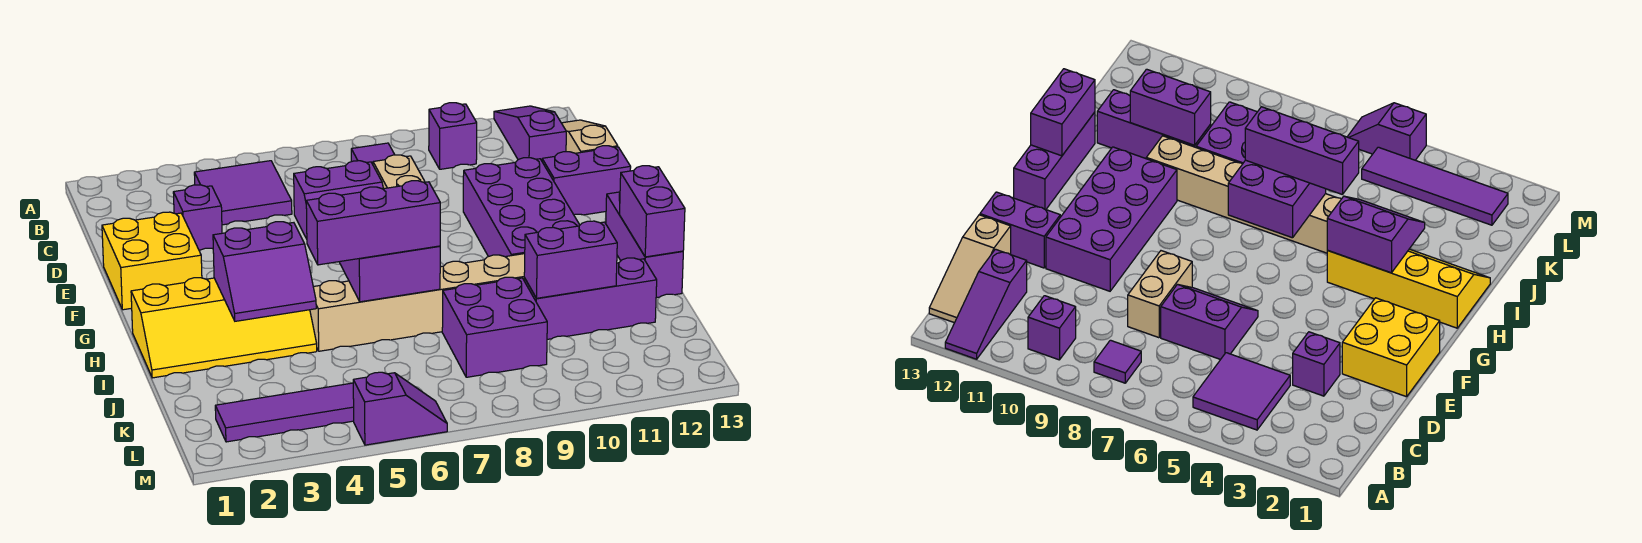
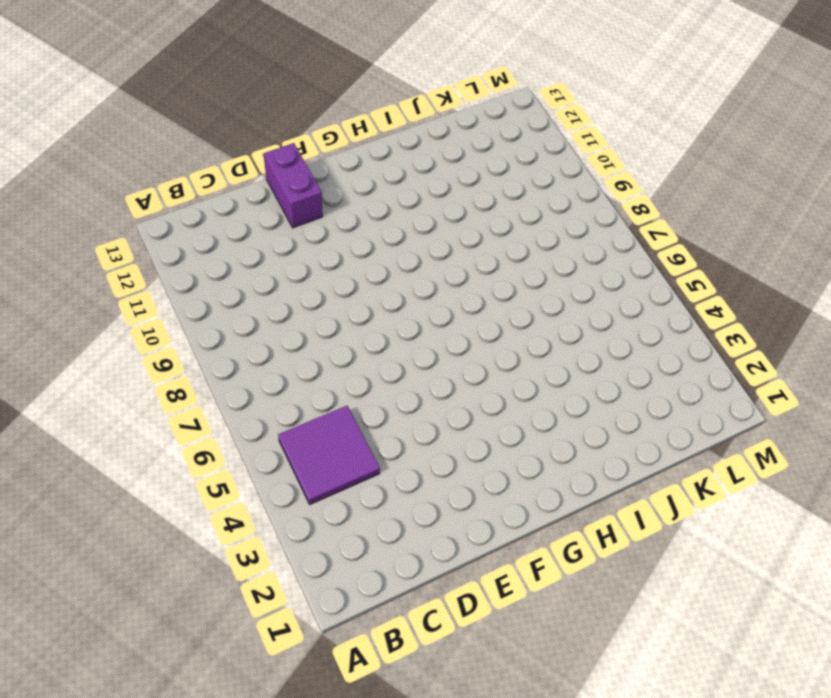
none -> purple slope A12:C12 level 1 top C
none -> purple tile B8 level 1
none -> purple brick B10 level 1

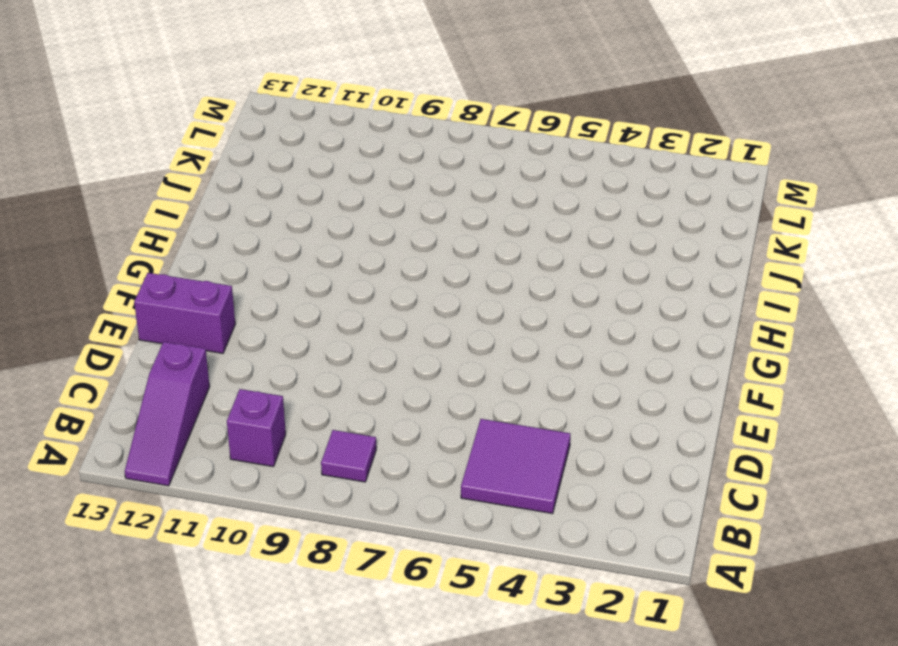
none -> tan slope B13:D13 level 1 top D
none -> purple brick D3 level 1
none -> purple slope D6:E7 level 1 top D

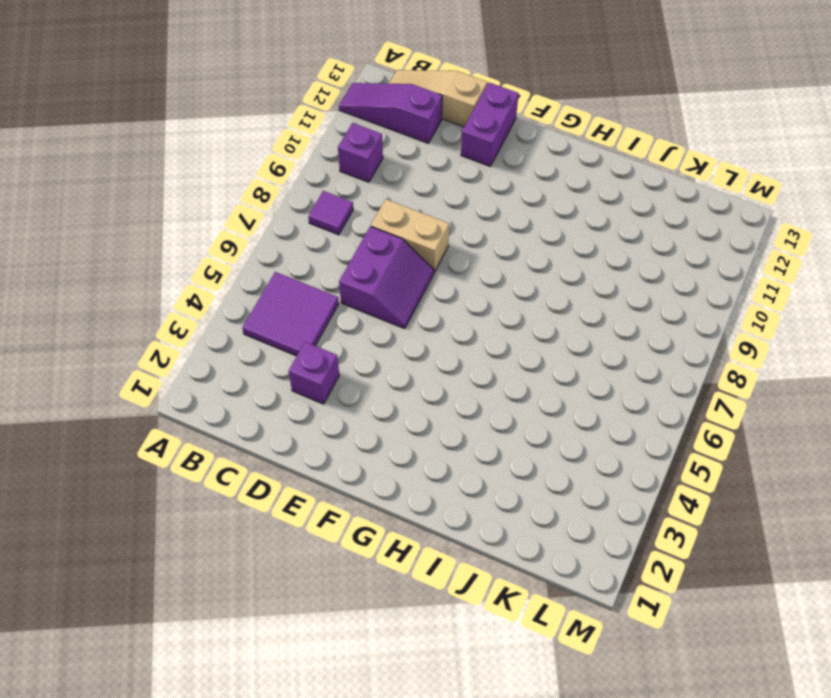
none -> yellow brick E1:F2 level 1
none -> purple brick E10:H11 level 1
none -> purple brick G13:I13 level 1

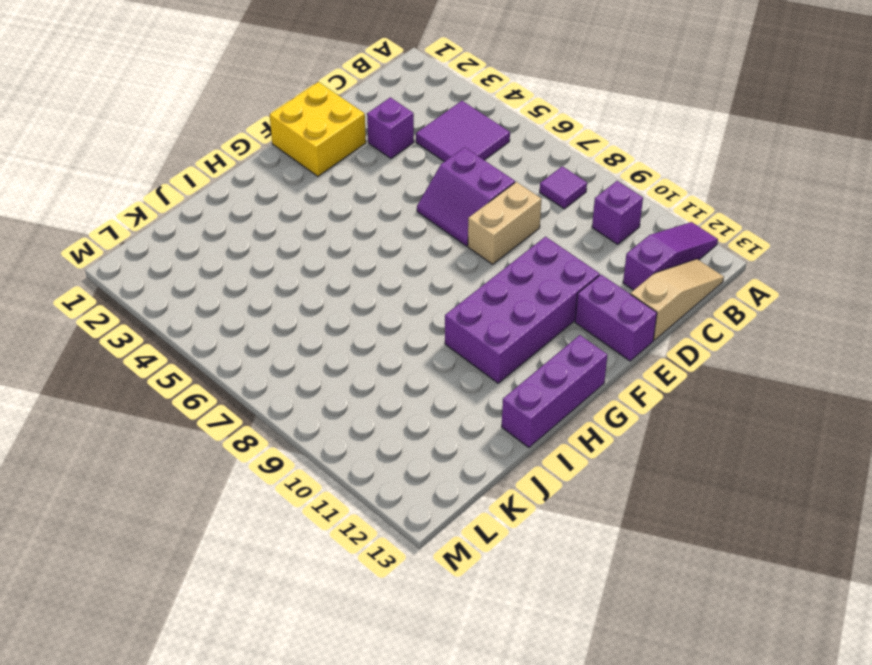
none -> yellow slope H1:I4 level 1 top H
none -> tan brick I5:I10 level 1
none -> purple brick J8:K9 level 1

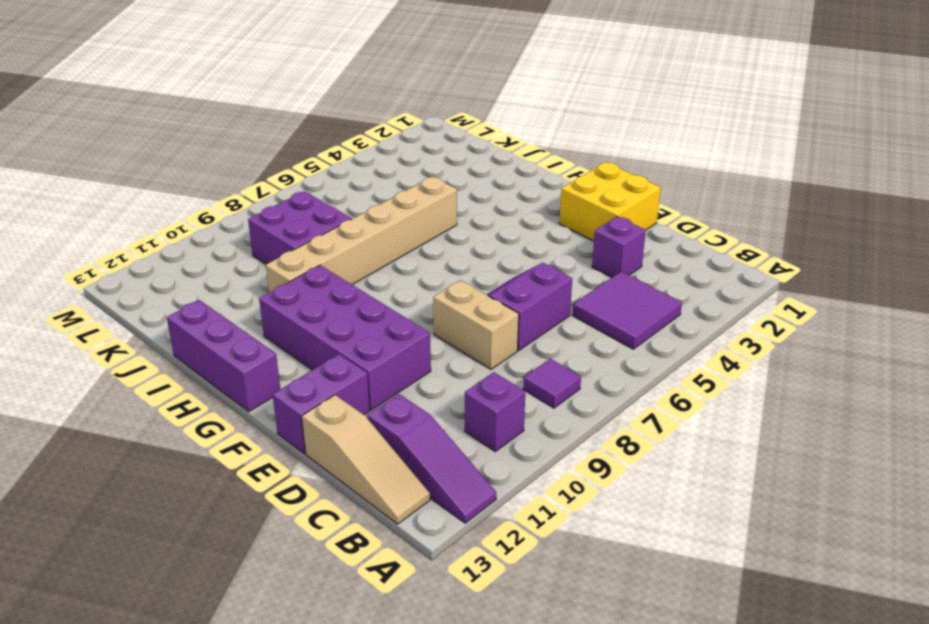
none -> yellow slope H1:I4 level 1 top H
none -> purple brick J10:J12 level 1
none -> purple tile L2:L5 level 1

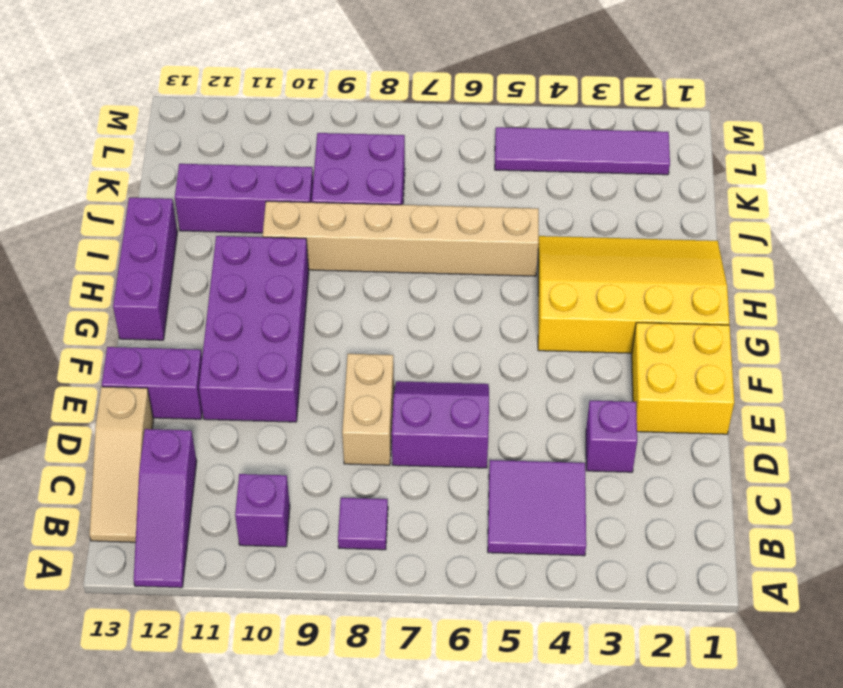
yellow slope G1:I4 level 1 top G -> yellow slope H1:I4 level 1 top H
none -> purple slope M5:M6 level 1 top 5
none -> purple slope H3:I4 level 2 top H
none -> purple brick H6:I7 level 2

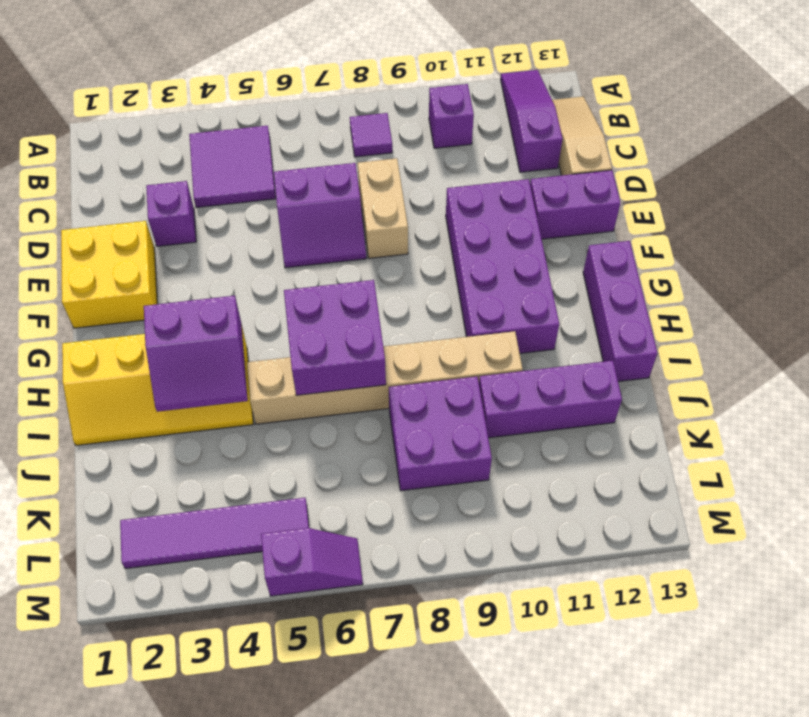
none -> purple brick H13:I13 level 2
none -> purple brick J10:J11 level 2
none -> purple brick I5:I7 level 3

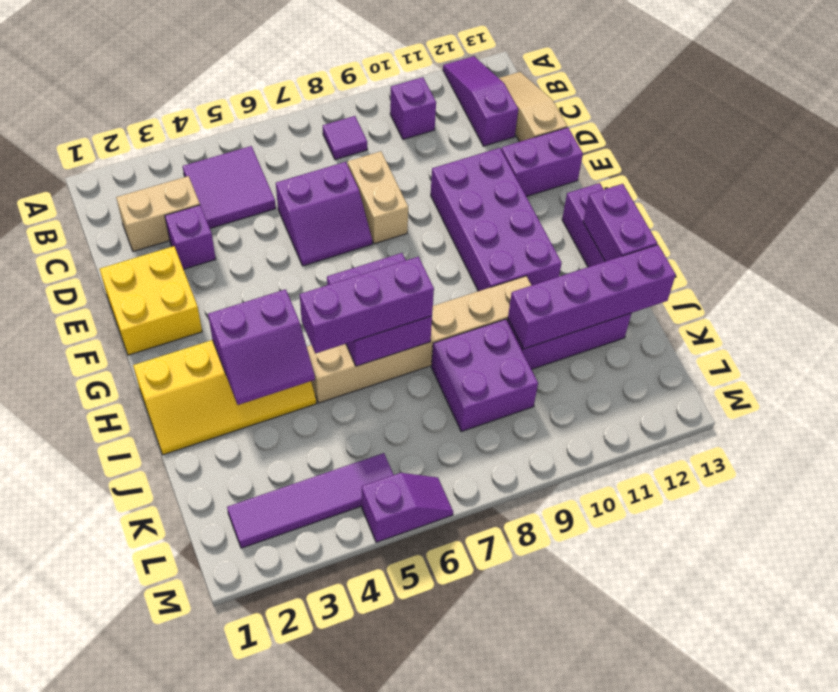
tan brick C2:C3 level 1 -> none
purple brick J10:J13 level 2 -> purple brick J10:J11 level 2

